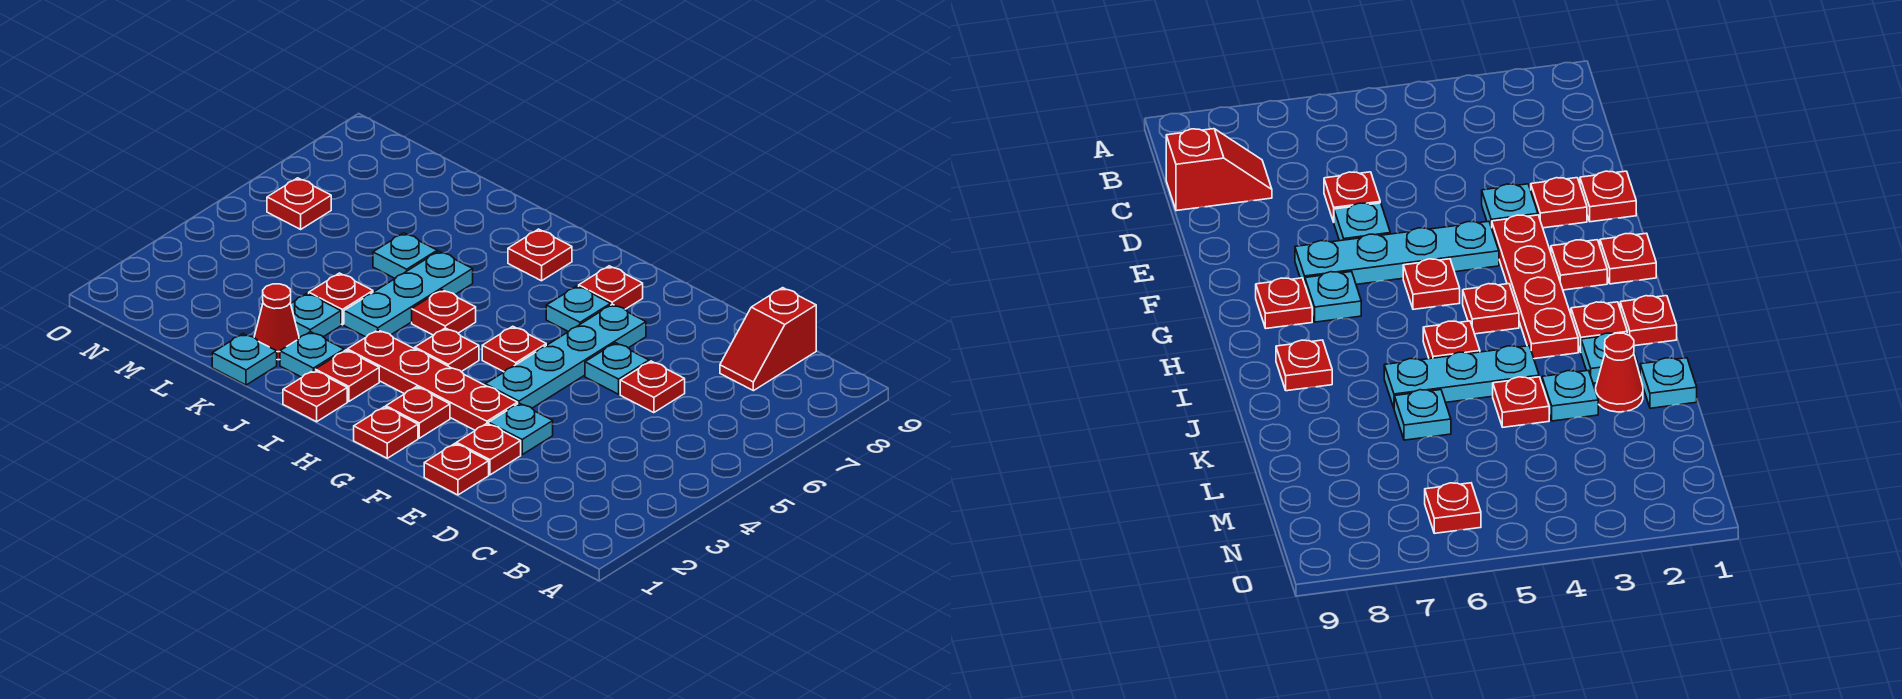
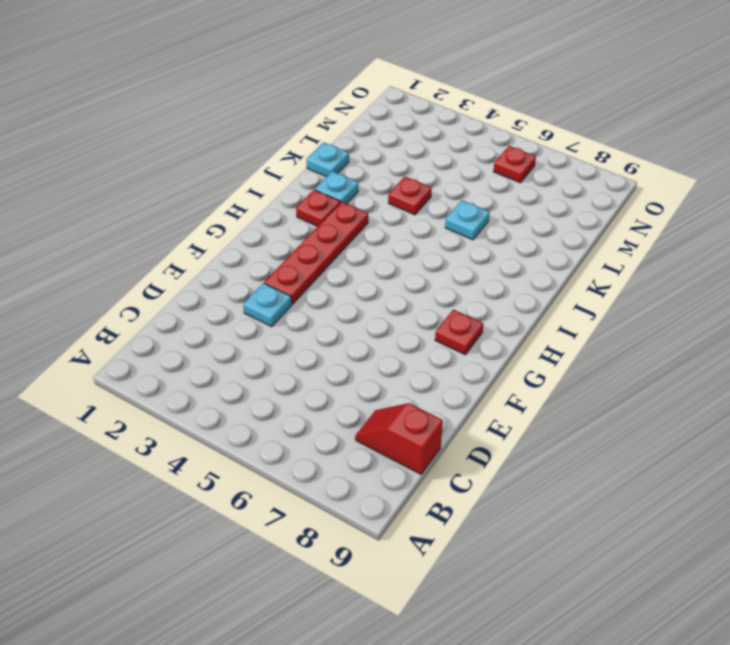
none -> red plate D6 level 1
none -> red plate E1 level 1
none -> red plate E2 level 1

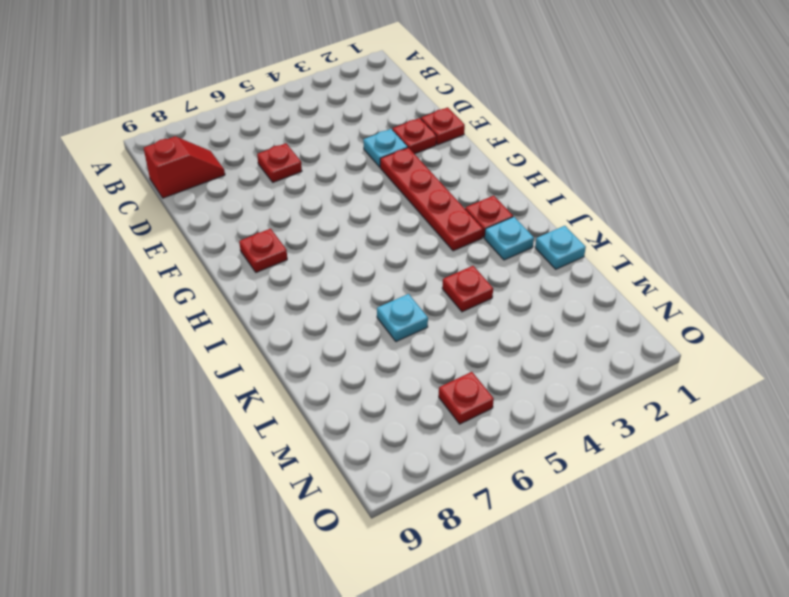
none -> cyan plate E6 level 1
none -> cyan plate F4:F7 level 1
none -> red plate G1 level 1

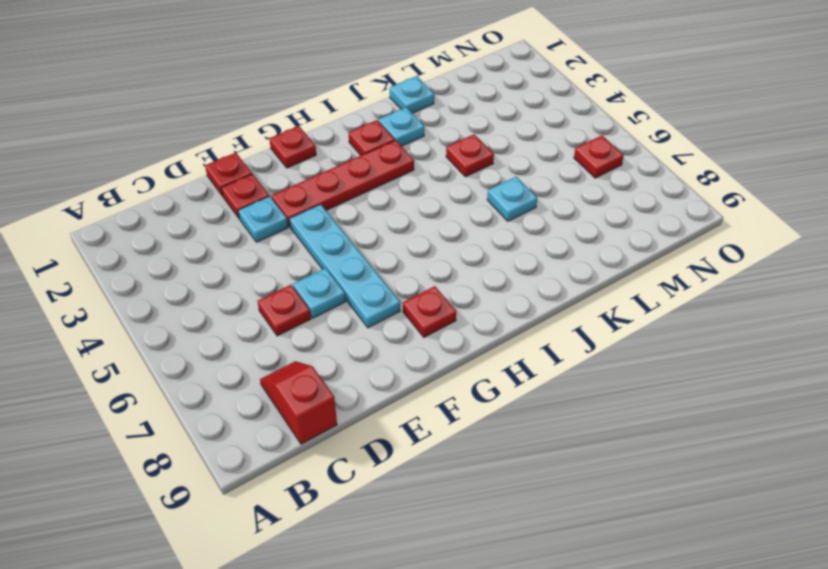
none -> red plate G2 level 1
none -> red plate G5 level 1
none -> cyan plate G7 level 1

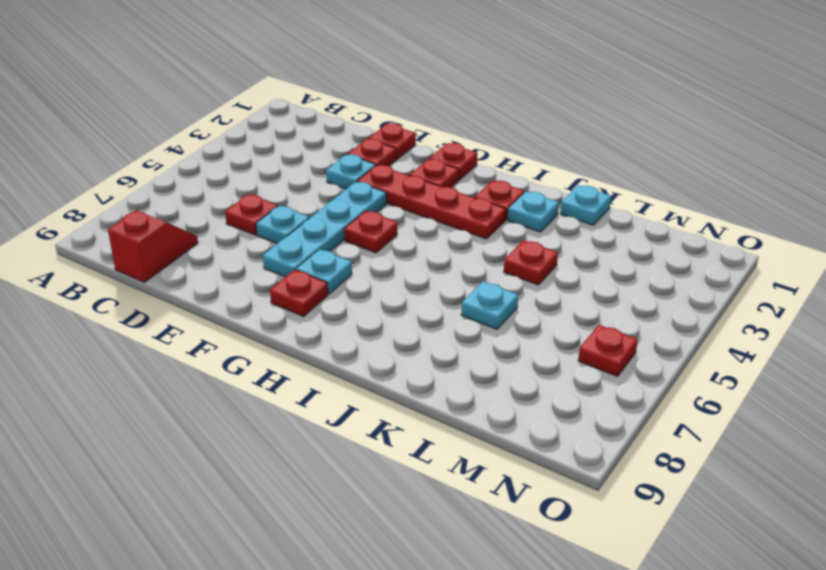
none -> red plate H4 level 1
none -> red plate I1 level 1
none -> red plate I5 level 1

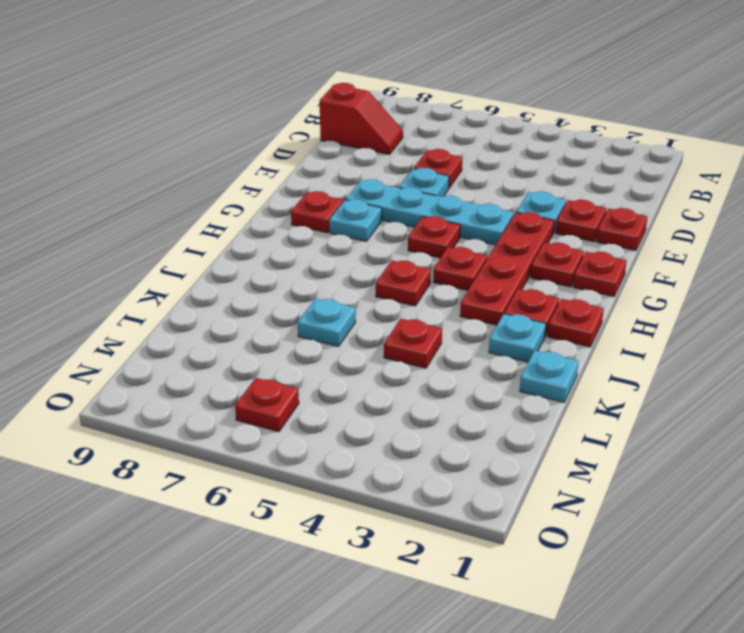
none -> red plate I8 level 1
none -> cyan plate J4:J6 level 1
none -> red cone K2 level 1

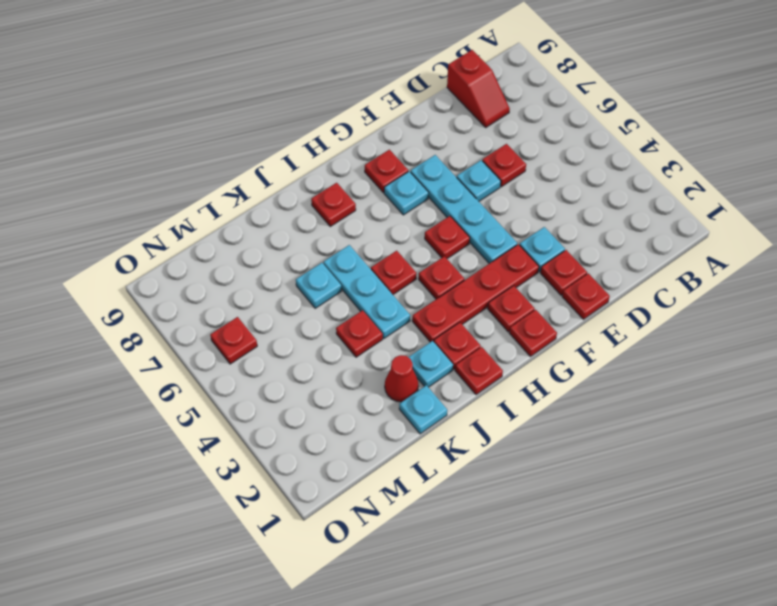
none -> cyan plate K3 level 1

